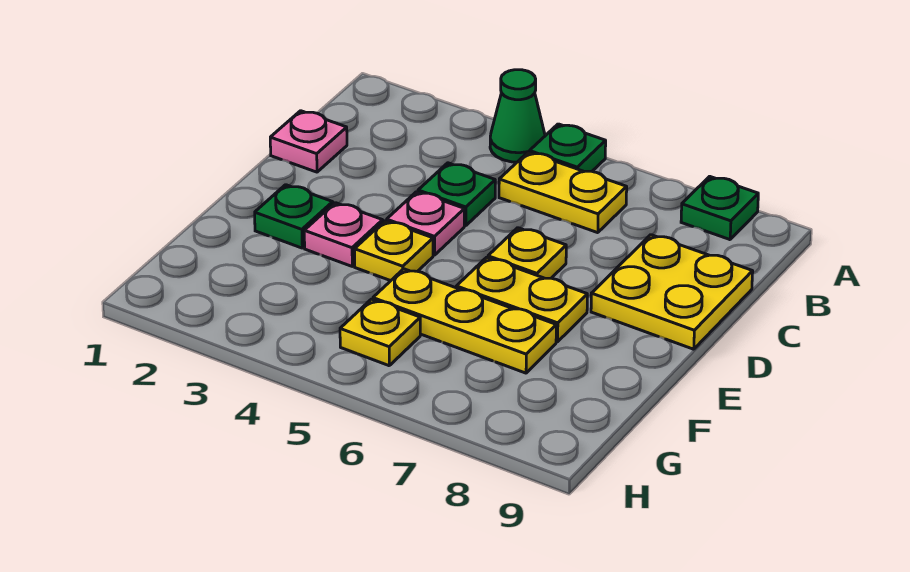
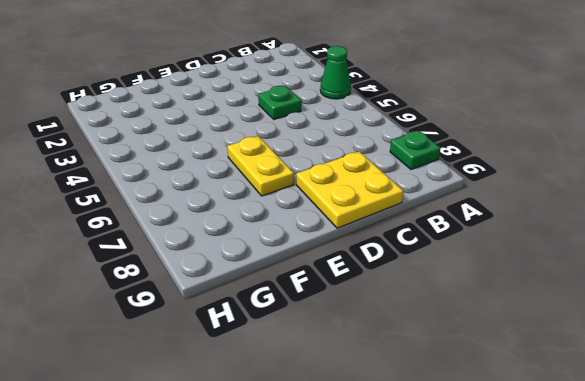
none -> green plate A5 level 1
none -> yellow plate B5:B6 level 1
none -> pink plate C1 level 1

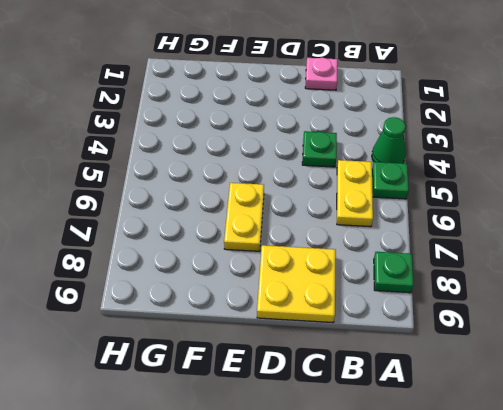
none -> pink plate D4 level 1
none -> yellow plate D6 level 1
none -> green plate E2 level 1

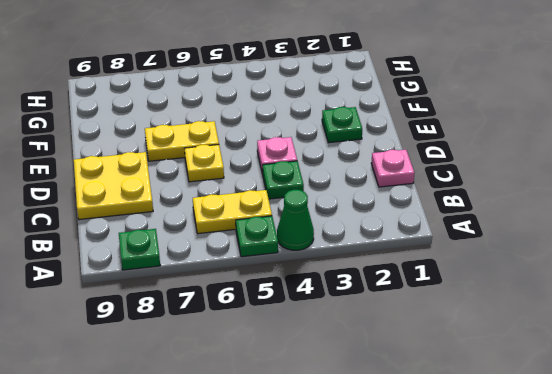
none -> pink plate E3 level 1
none -> yellow plate E4 level 1
none -> yellow plate F5:F7 level 1

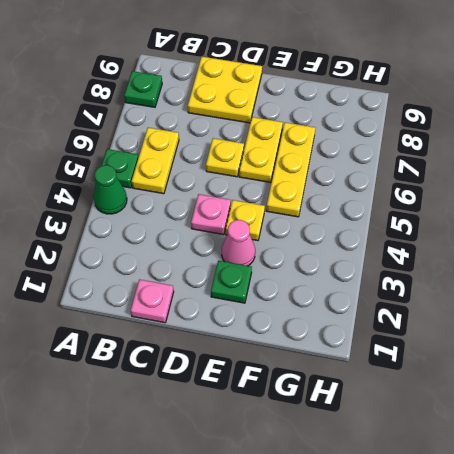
pink cone E3 level 1 -> pink plate E3 level 1
none -> green plate C4 level 1
none -> yellow plate G5 level 1

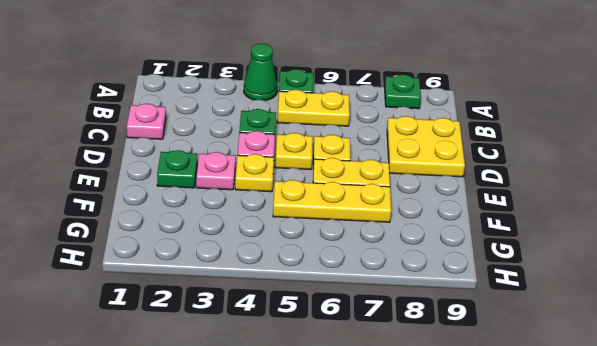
yellow plate D5 level 1 -> yellow plate G5 level 1

